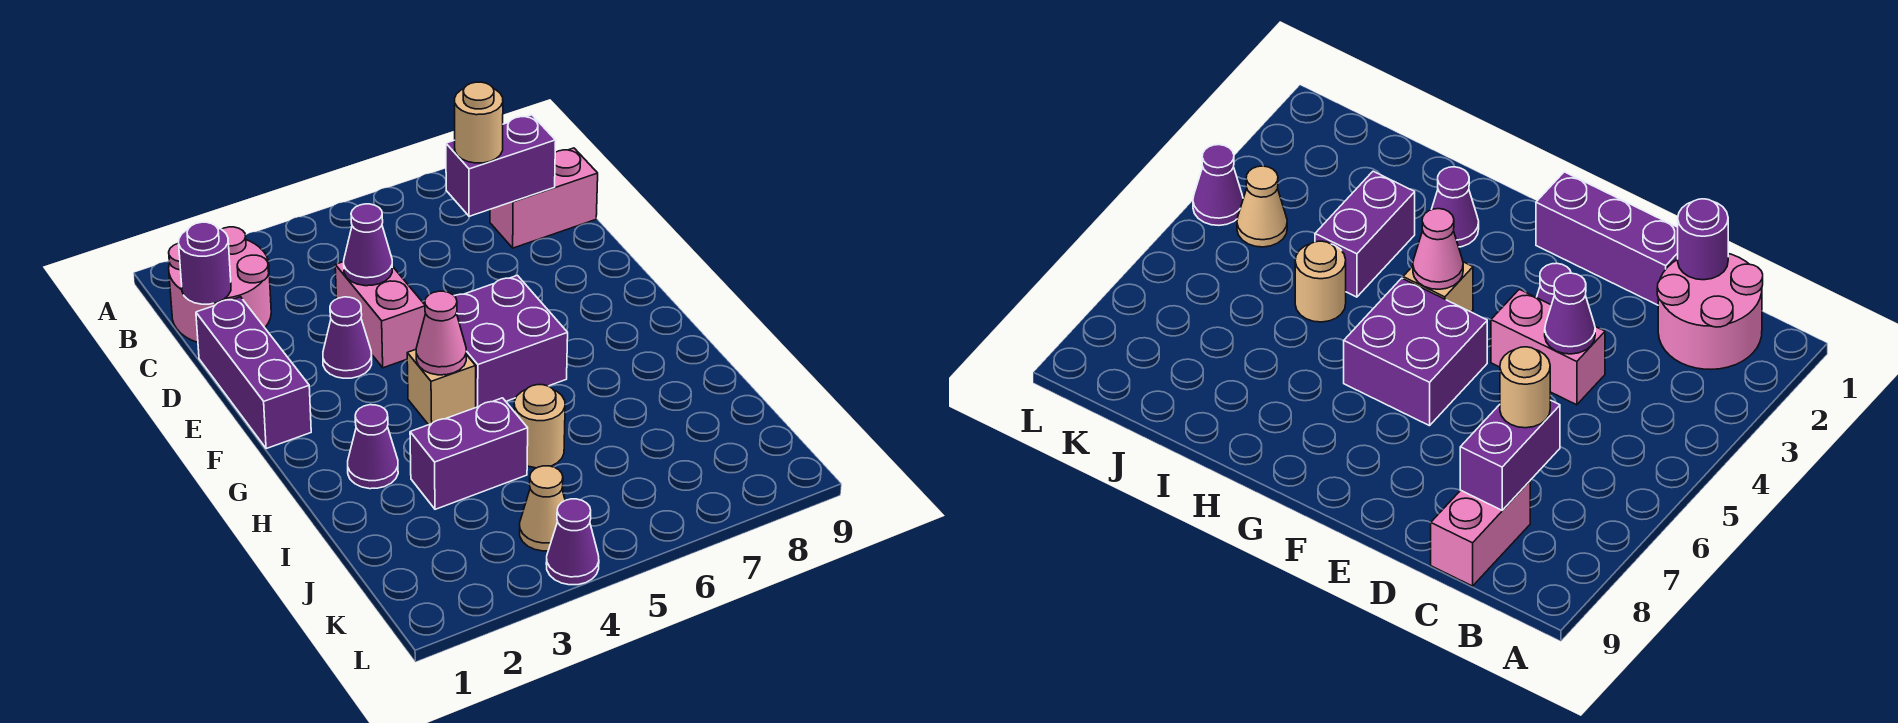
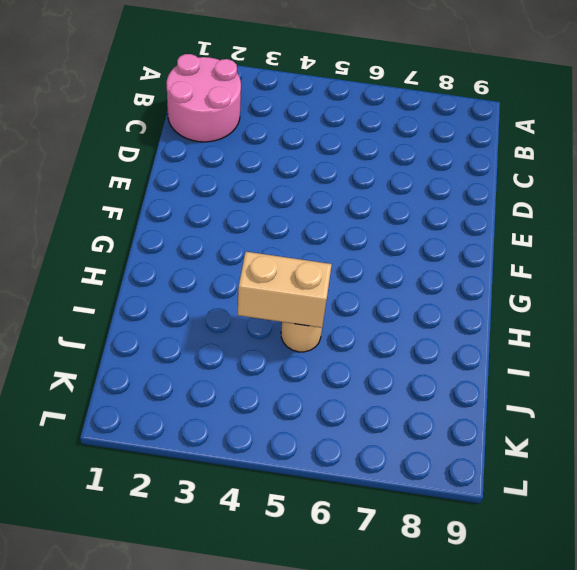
tan brick I4:I5 level 2 -> none
none -> pink brick C8:C9 level 1
none -> purple brick D1:F1 level 1
none -> pink brick D4:E4 level 1

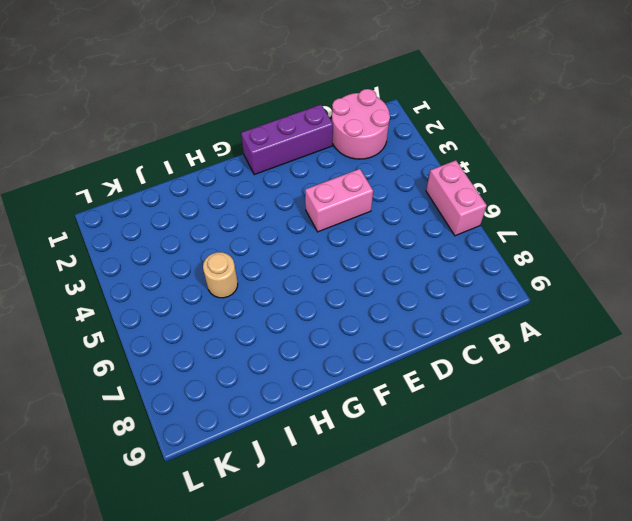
pink brick A5:A6 level 1 -> pink brick C8:C9 level 1
none -> purple cone E3 level 1
none -> purple brick F5:G6 level 1
none -> tan brick G4 level 1

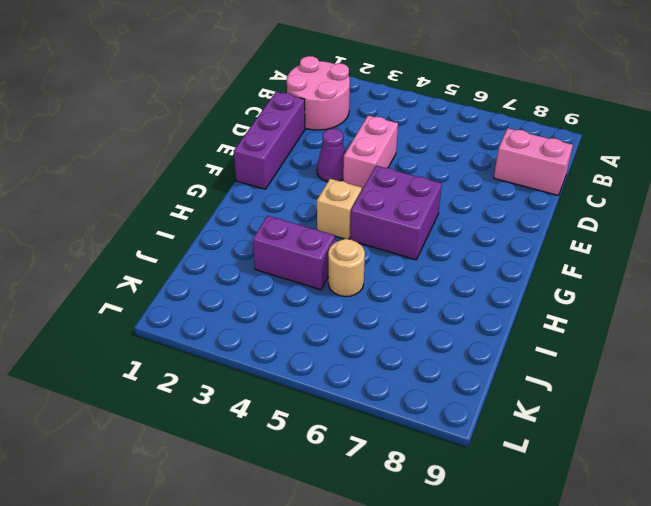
none -> purple cone H2 level 1
none -> tan cone K4 level 1
none -> purple cone L4 level 1

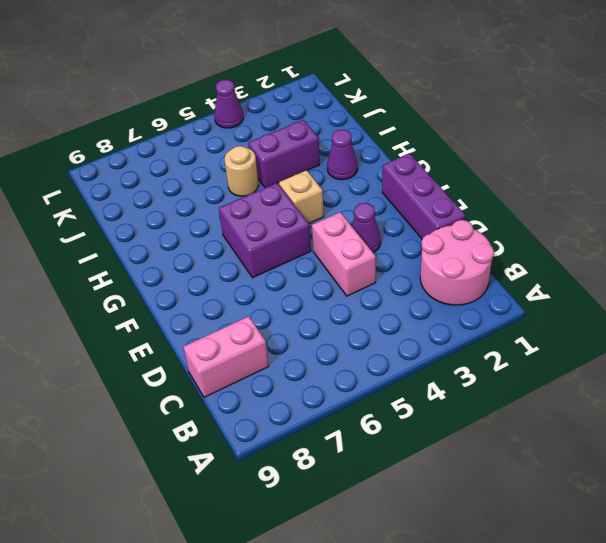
none -> tan cone K4 level 1
none -> purple round brick C1 level 2
none -> purple brick C7:C8 level 2

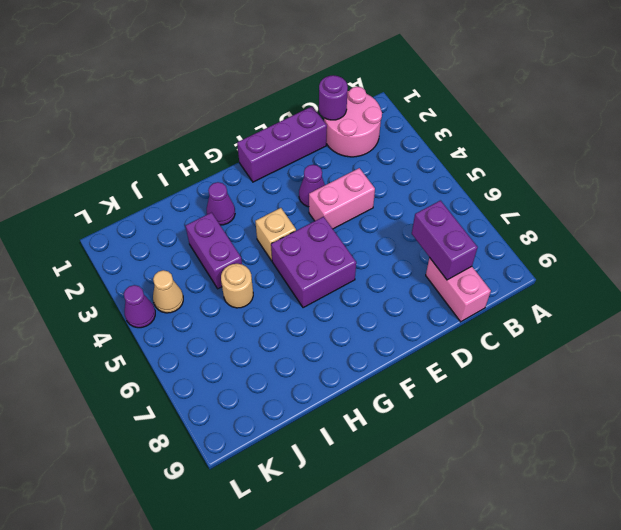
none -> purple cone D4 level 2
none -> pink cone G4 level 2
none -> tan round brick C7 level 3

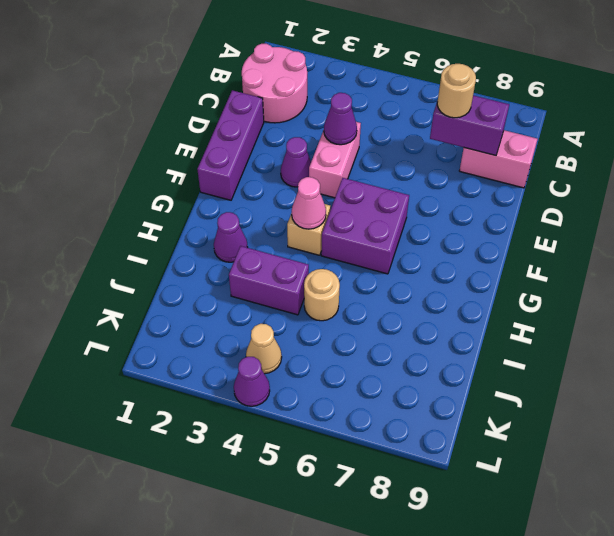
none -> purple round brick C1 level 2

